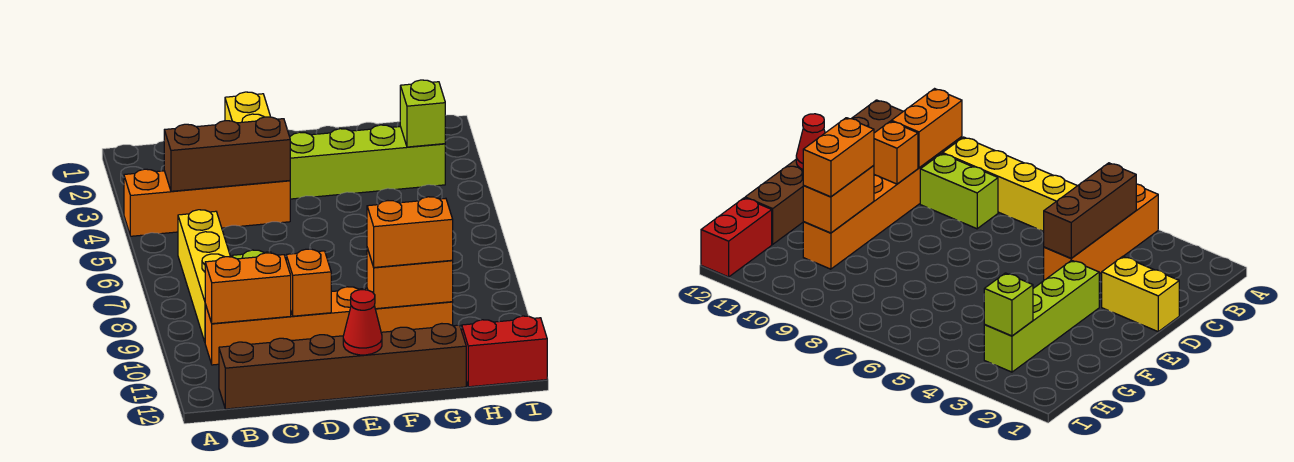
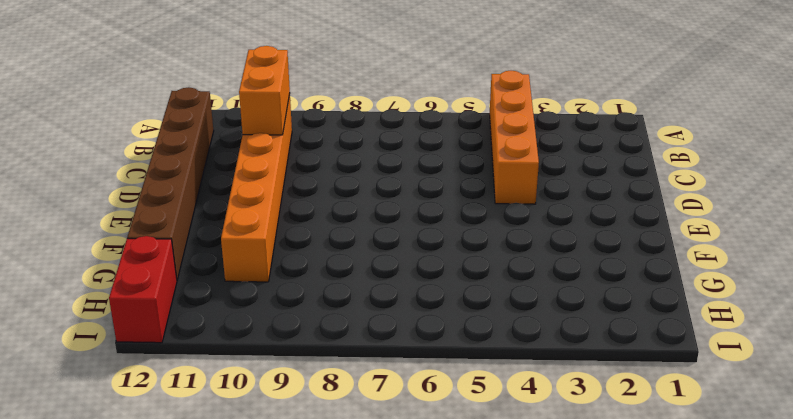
none -> yellow brick B6:B9 level 1
none -> lime brick C8:C9 level 1
none -> yellow brick D1:D2 level 1

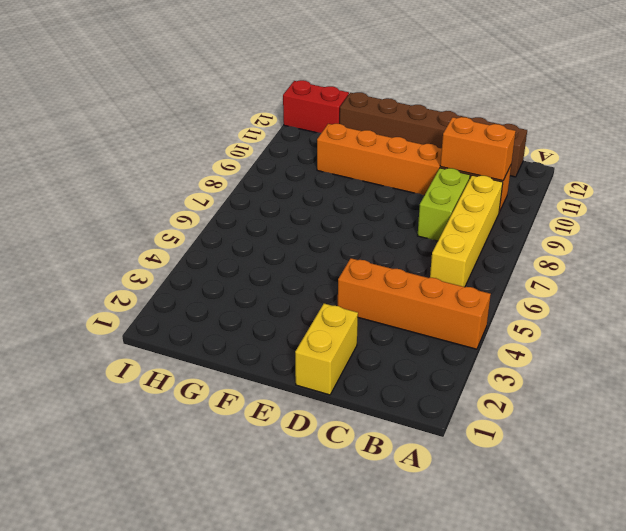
none -> lime brick E3:H3 level 1
none -> brown brick B4:D4 level 2
none -> orange brick D10 level 2

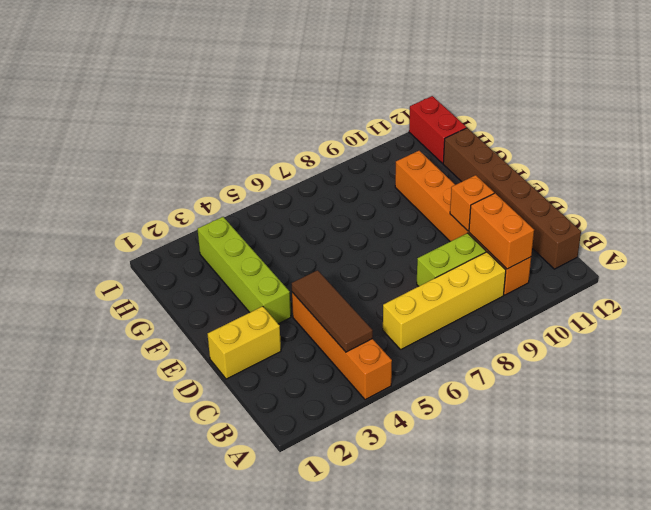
brown tile B4:D4 level 2 -> brown brick B4:D4 level 2
none -> red cone E12 level 2
none -> orange brick F10:G10 level 2
none -> lime brick H3 level 2

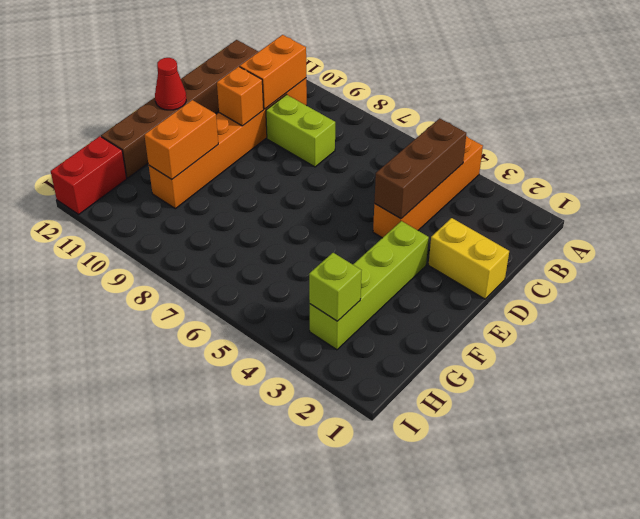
none -> yellow brick B6:B9 level 1
none -> orange brick F10:G10 level 3

